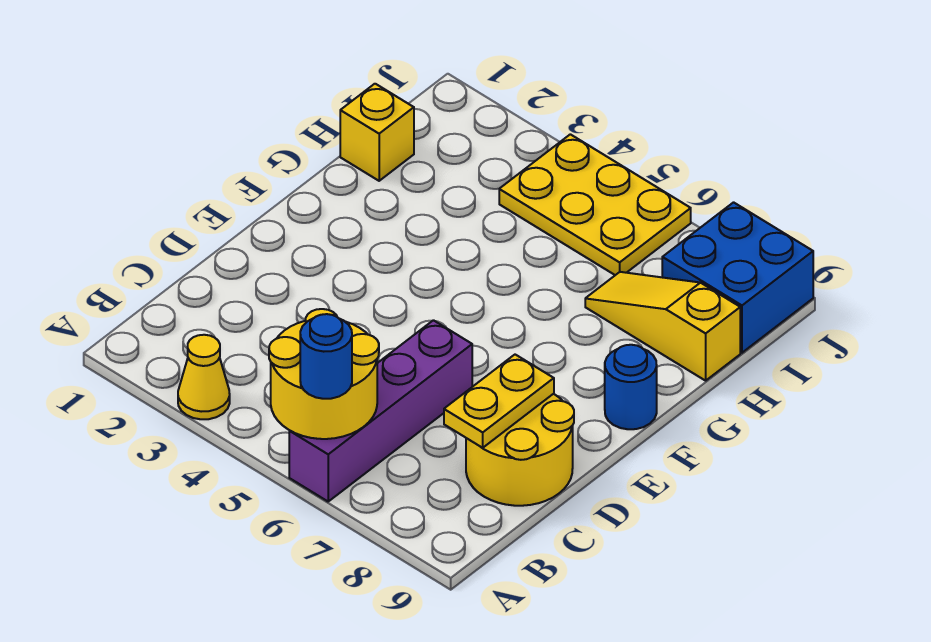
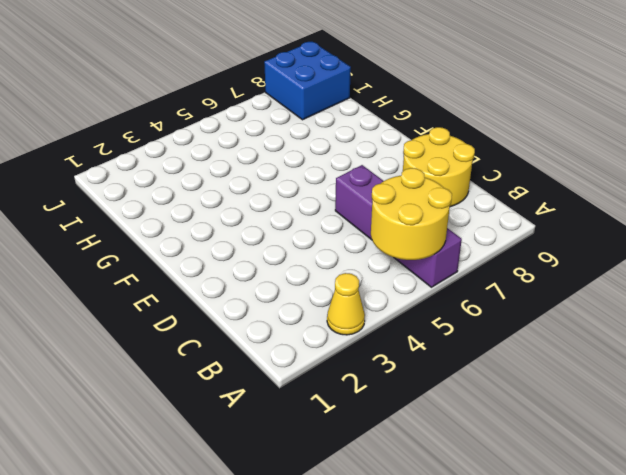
none -> blue round brick F9 level 1
none -> yellow brick H1 level 1

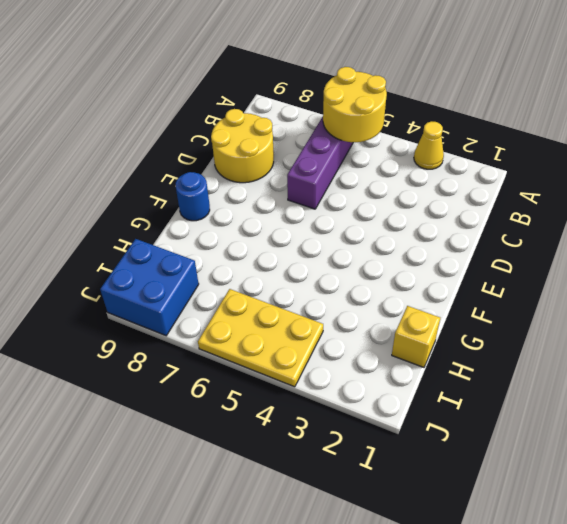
none -> yellow slope H7:H9 level 1 top 9
none -> yellow plate C8:D8 level 2

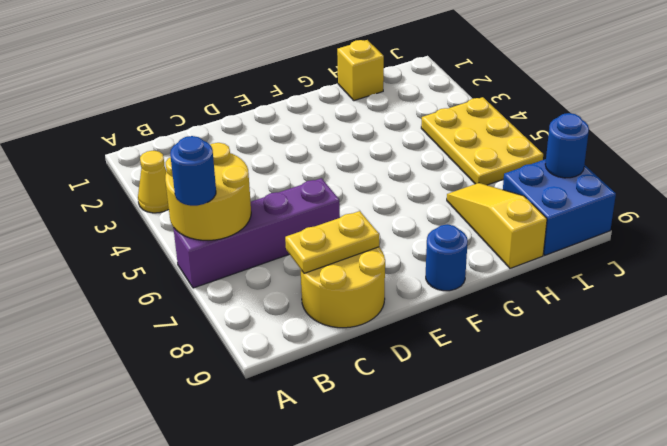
blue round brick J8 level 2 -> none

